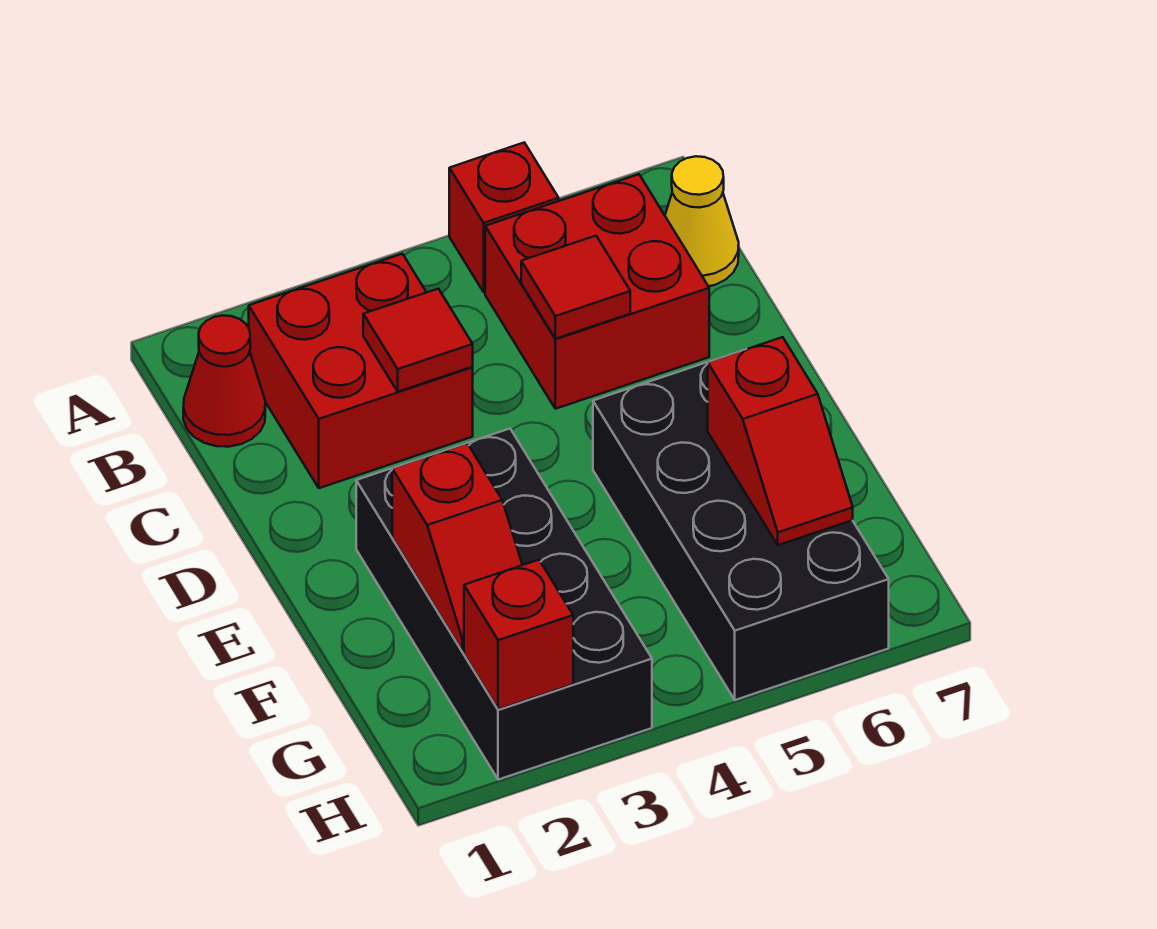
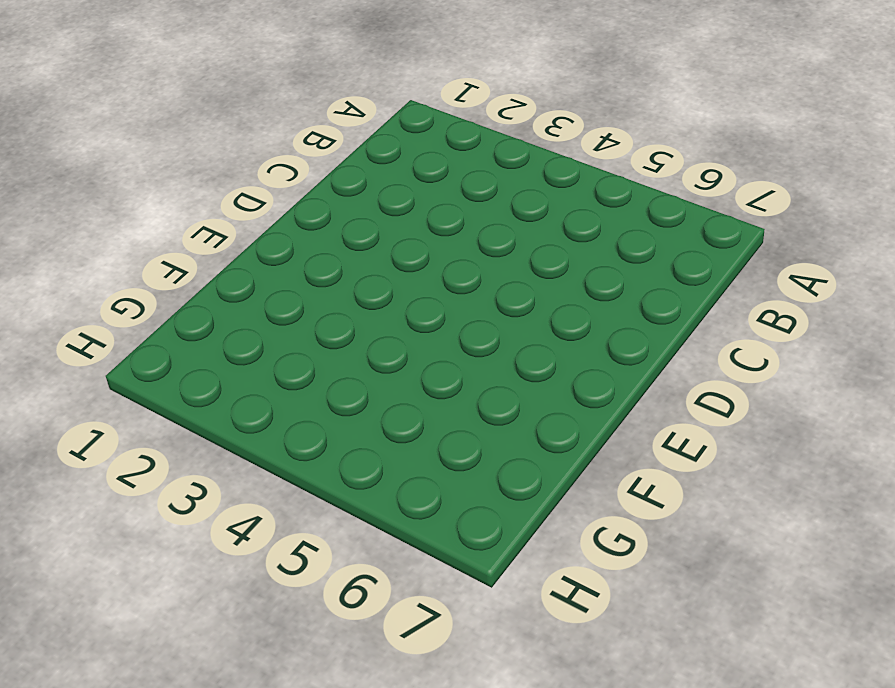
none -> red brick A5 level 1
none -> red cone B1 level 1
none -> red brick B2:C3 level 1

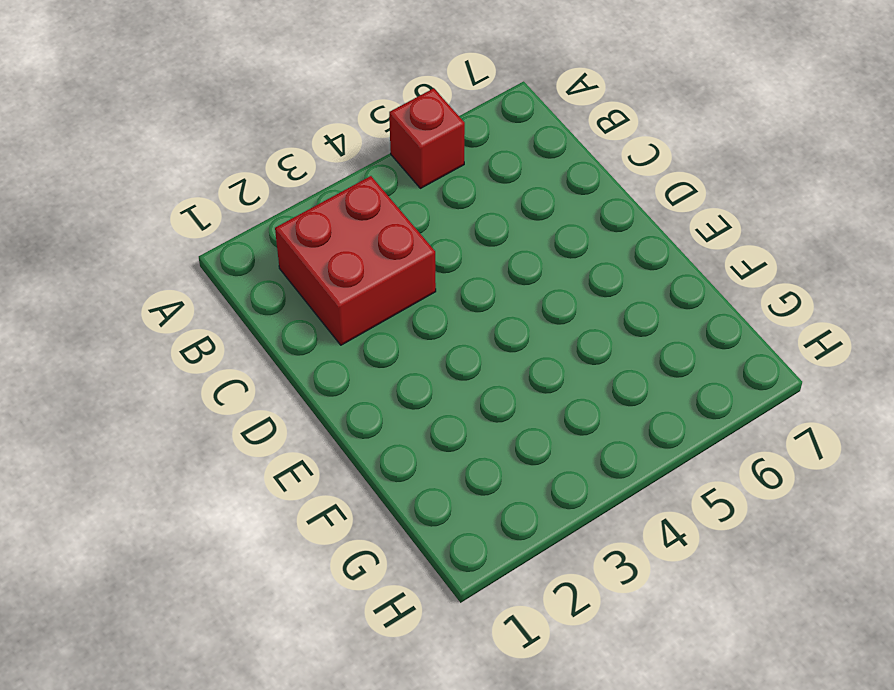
none -> red cone B1 level 1
none -> red brick B5:C6 level 1
none -> yellow cone B7 level 1

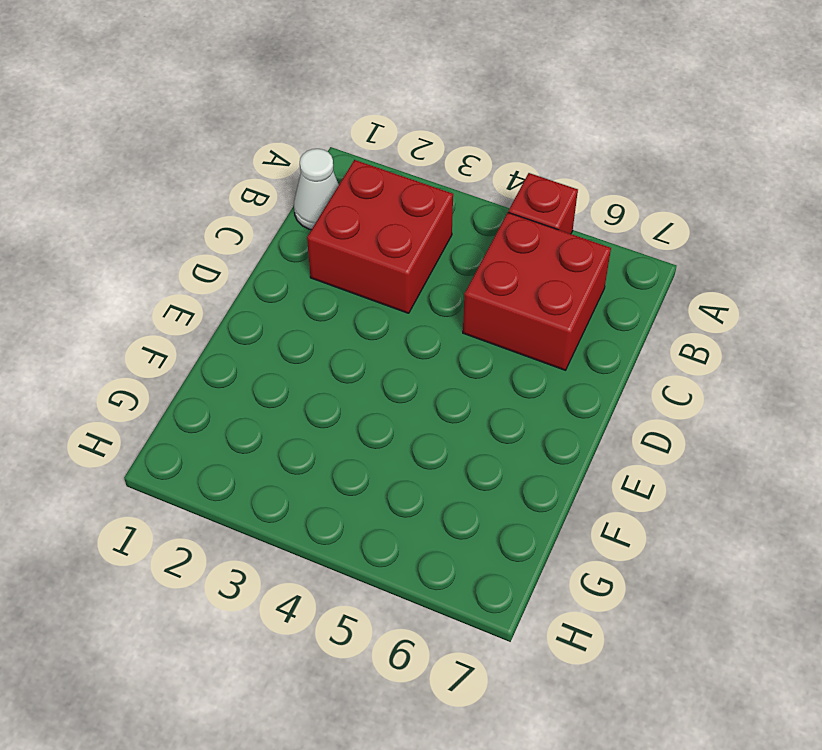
white cone B1 level 1 -> red cone B1 level 1
none -> yellow cone B7 level 1
none -> black brick E2:H3 level 1
none -> black brick E5:H6 level 1

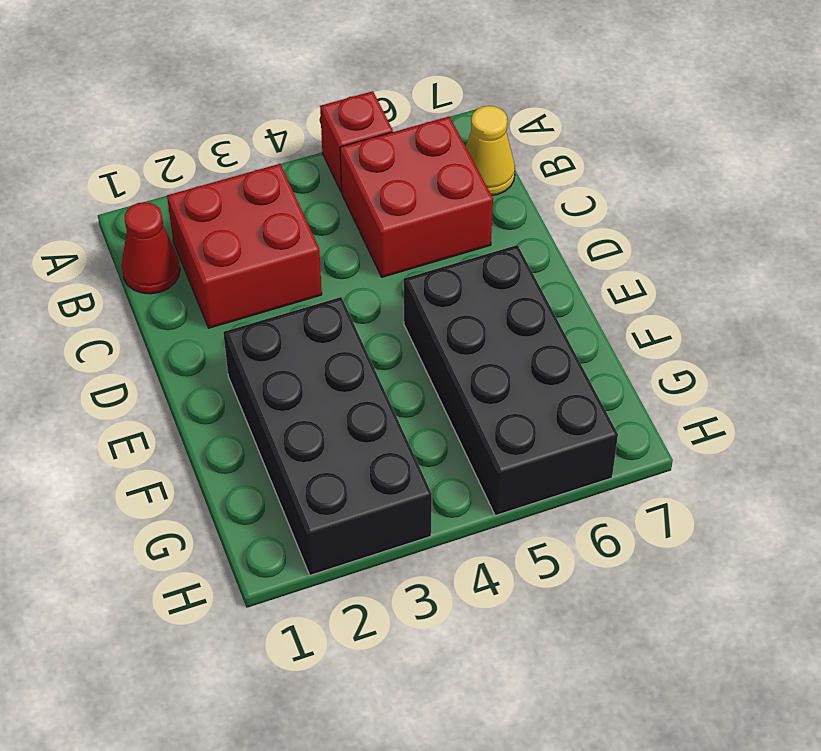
none -> red tile C3 level 2
none -> red tile C5 level 2
none -> red slope F2:G2 level 2 top F

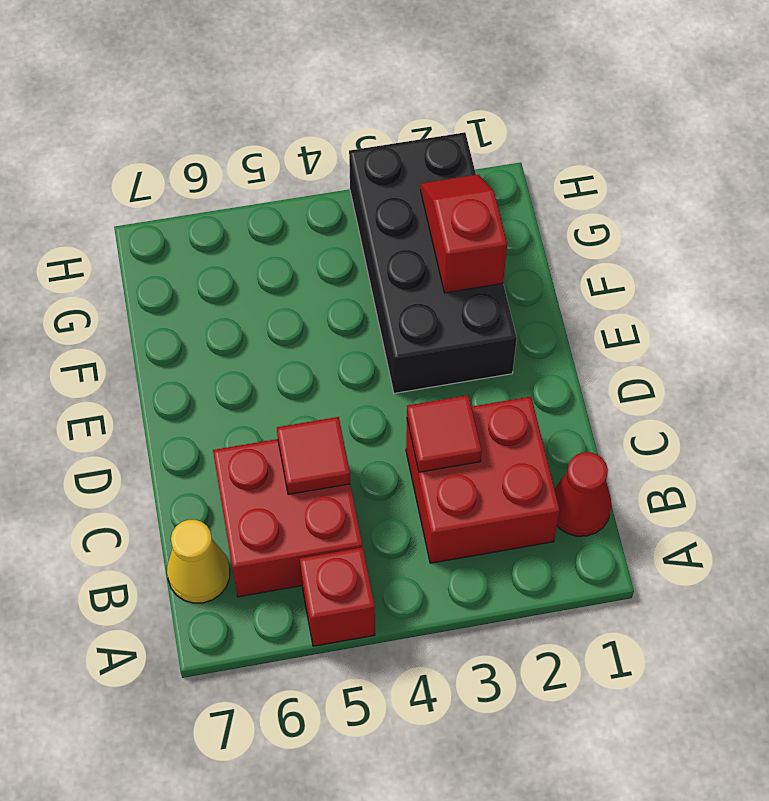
none -> black brick E5:H6 level 1
none -> red slope F6:G6 level 2 top F
none -> red brick H2 level 2

